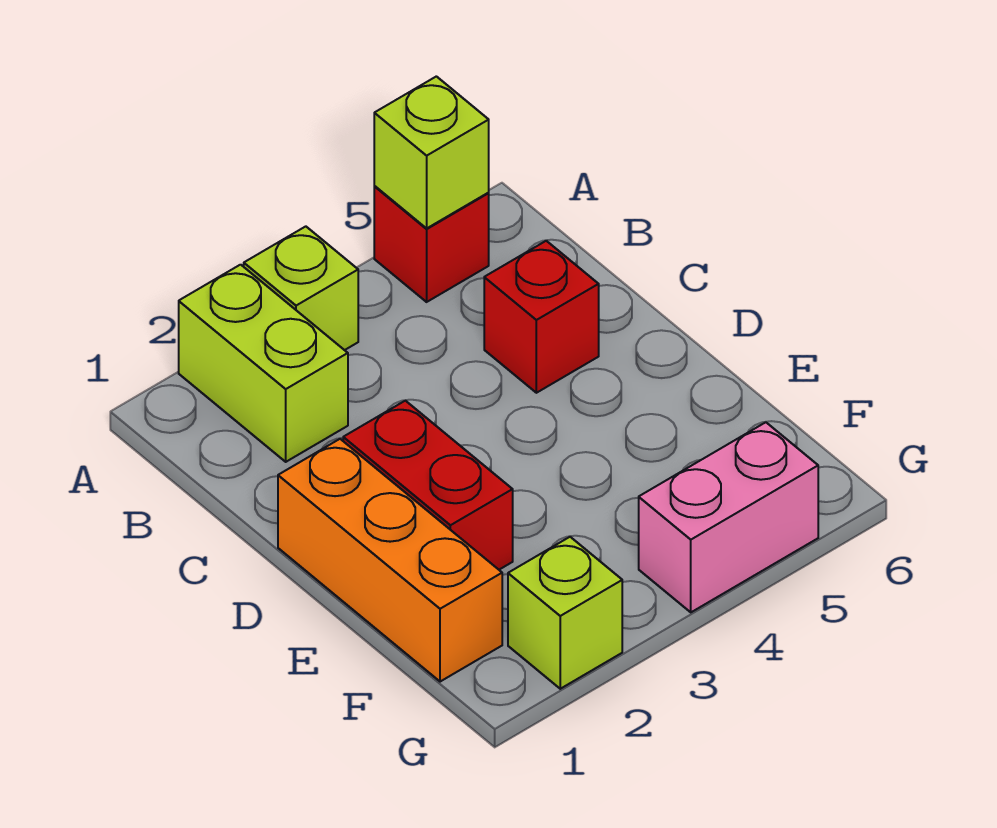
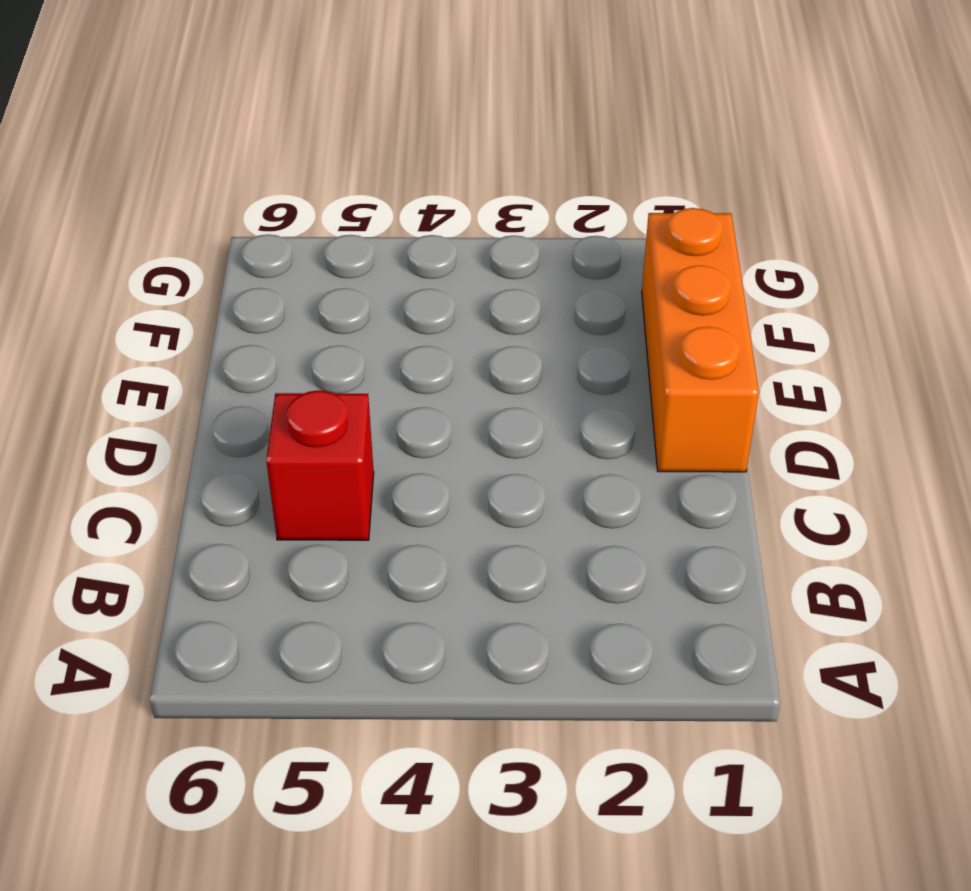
none -> lime brick A2:B2 level 1
none -> lime brick A3 level 1

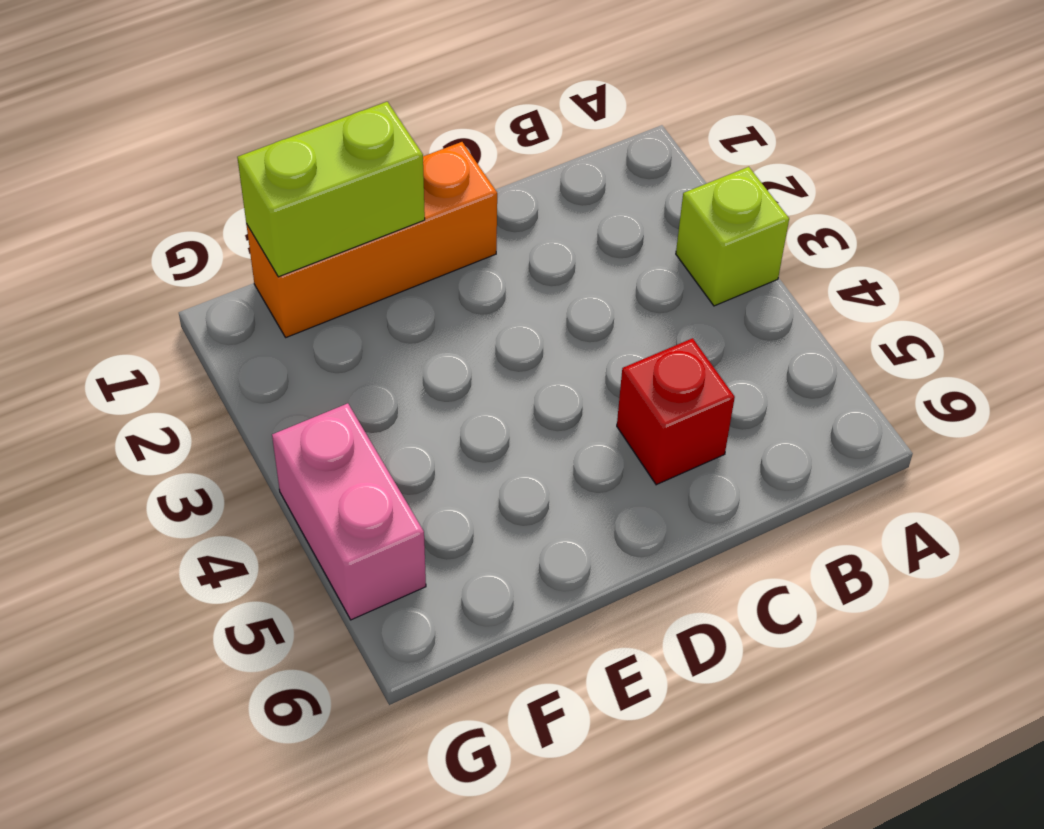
lime brick E1:F1 level 2 -> lime brick A2:B2 level 1
none -> red brick A5 level 1
none -> red brick D2:E2 level 1

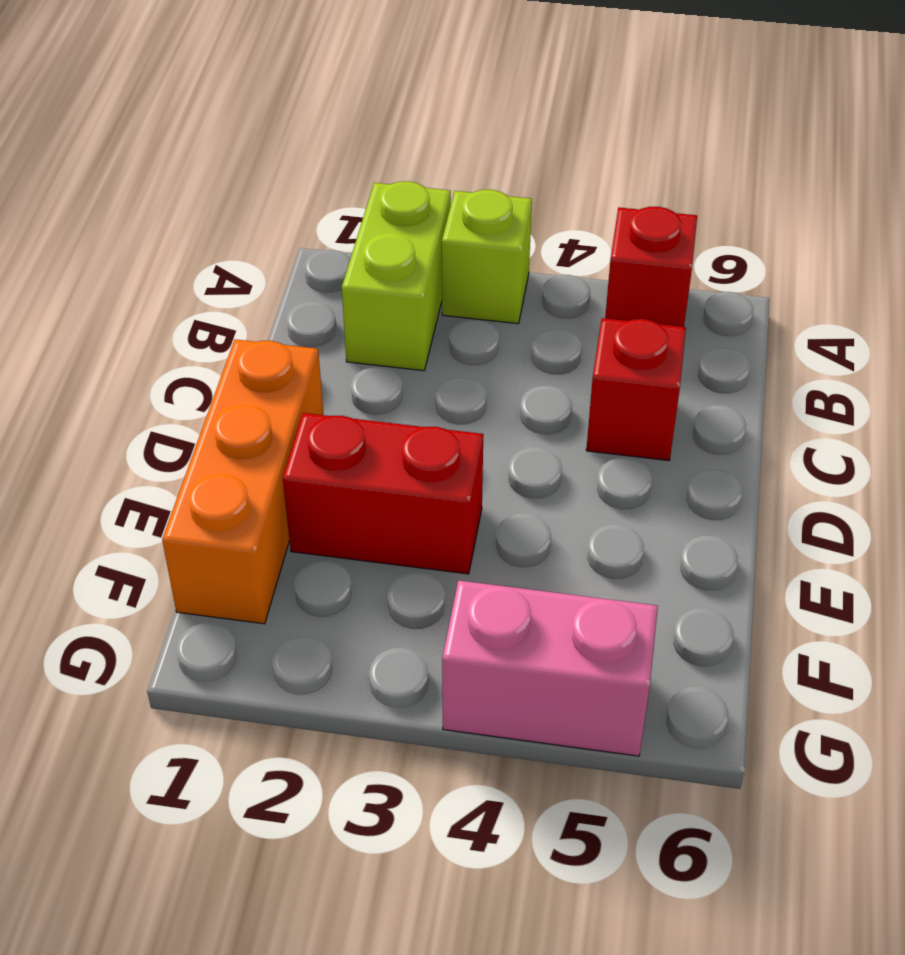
red brick E2:E3 level 1 -> red brick D2:E2 level 1
none -> lime brick G2 level 1
none -> lime brick A5 level 2

